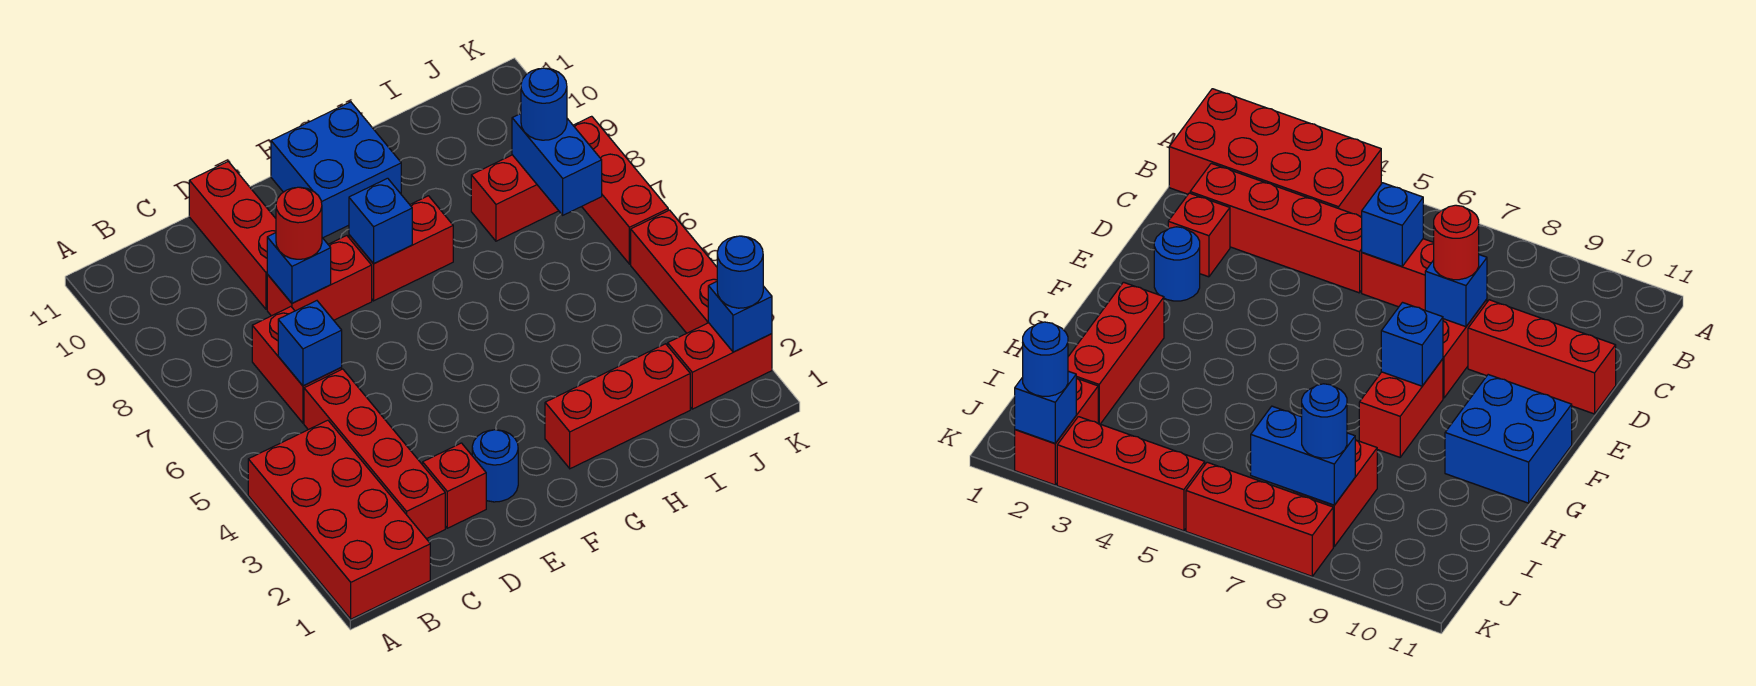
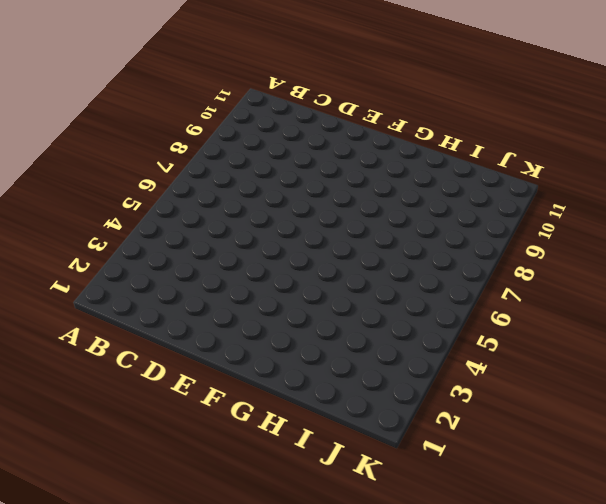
none -> red brick A1:B4 level 1
none -> red brick C2:C5 level 1
none -> red brick C6:C7 level 1

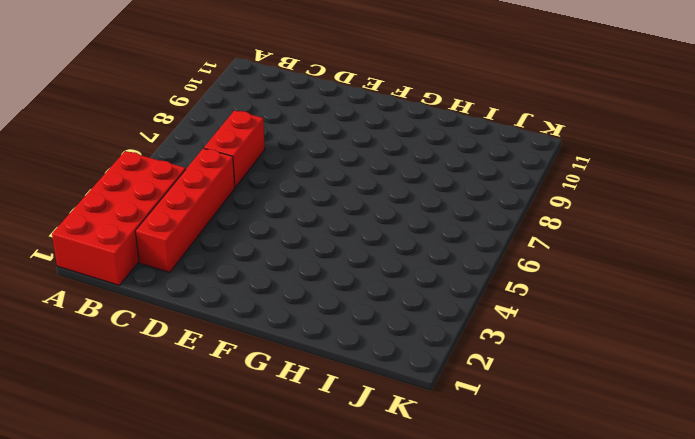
none -> red brick D2 level 1
none -> red brick D8:E8 level 1
none -> red brick D9:D11 level 1

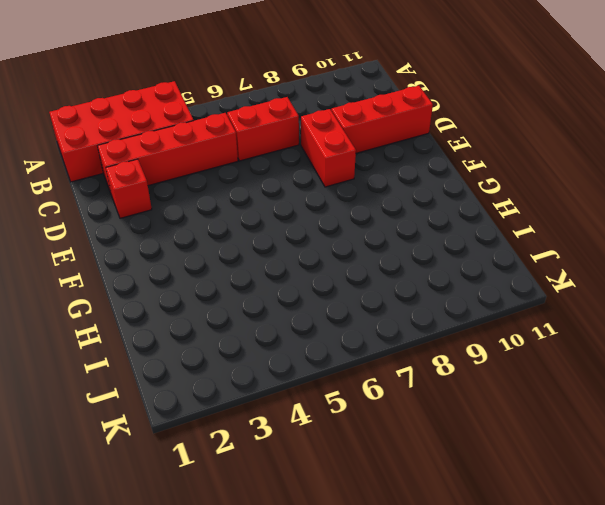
none -> blue round brick E2 level 1
none -> red brick F8:G8 level 1
none -> blue brick F10:G11 level 1

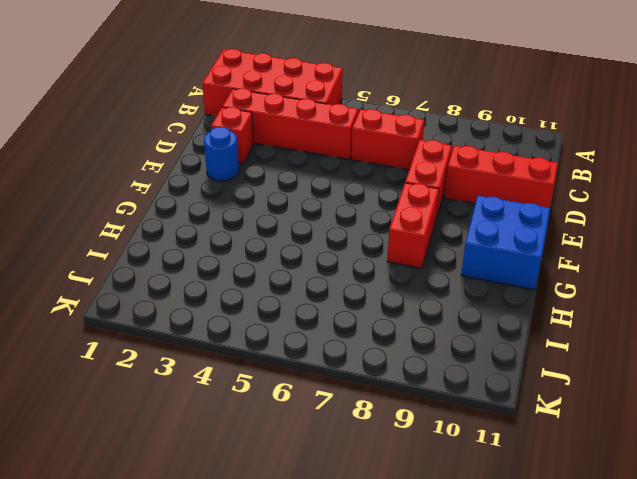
none -> red brick G2:I2 level 1
none -> red brick I8:J8 level 1
none -> red brick J2:K2 level 1

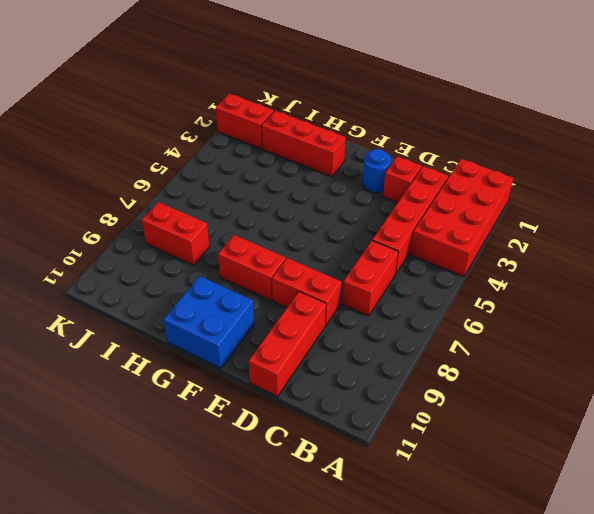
none -> red brick K3:K5 level 1
none -> red brick K6:K8 level 1
none -> blue brick C6 level 2

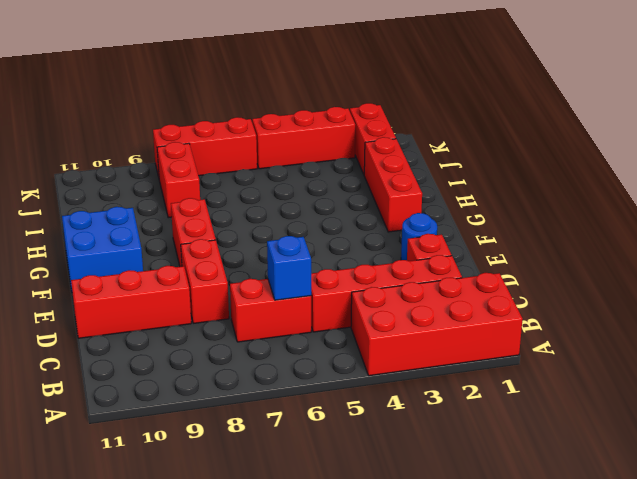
none -> blue brick D8 level 2
none -> blue brick F8 level 2
none -> blue brick J7:J8 level 2

